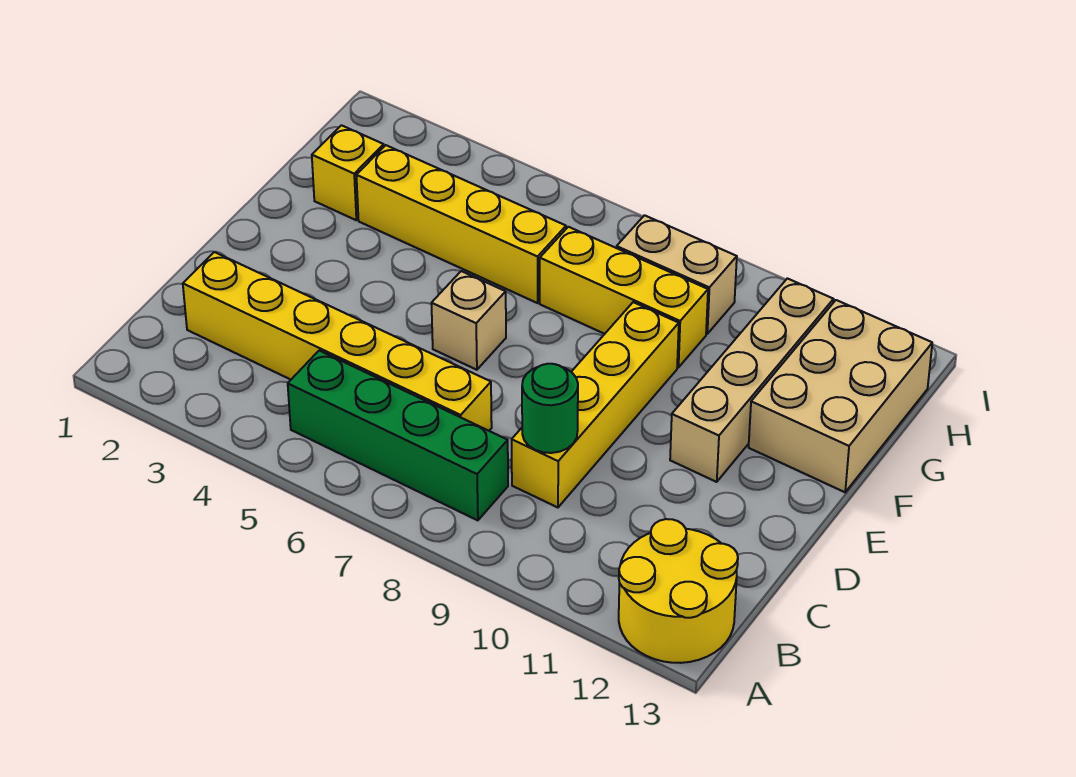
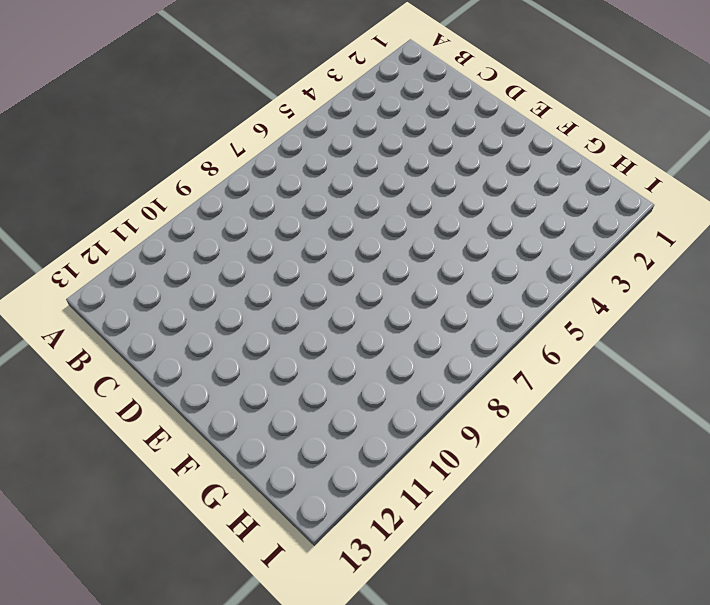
none -> yellow round brick A12:B13 level 1
none -> green brick B5:B8 level 1
none -> yellow brick C2:C7 level 1

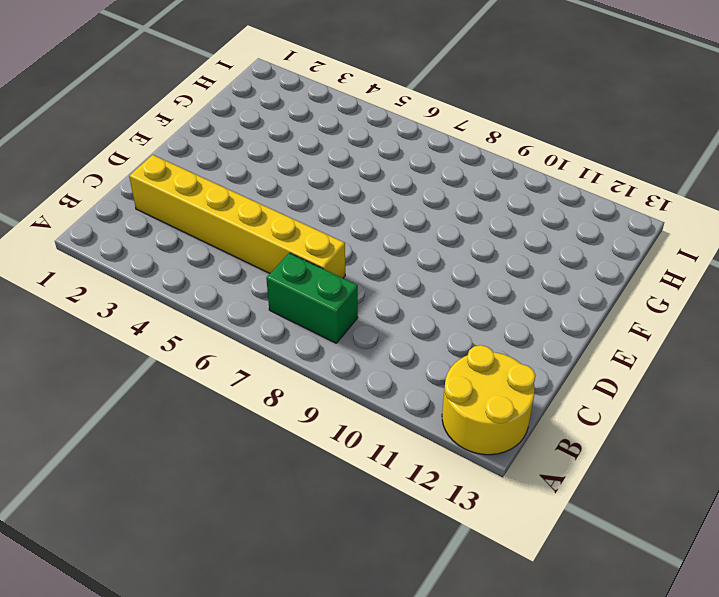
green brick B7:B8 level 1 -> green brick B5:B8 level 1
none -> yellow brick C9:F9 level 1
none -> tan brick E6 level 1
none -> tan brick E11:H11 level 1

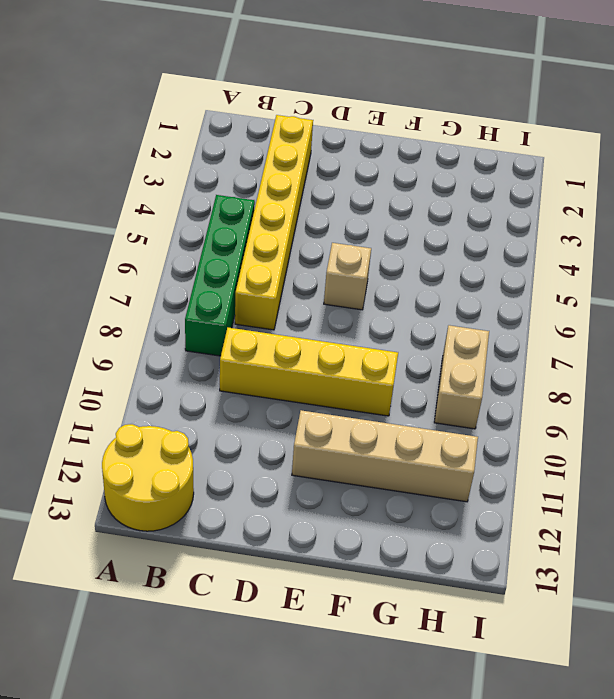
none -> tan brick F12:H13 level 1
none -> yellow brick G2 level 1
none -> yellow brick G3:G6 level 1

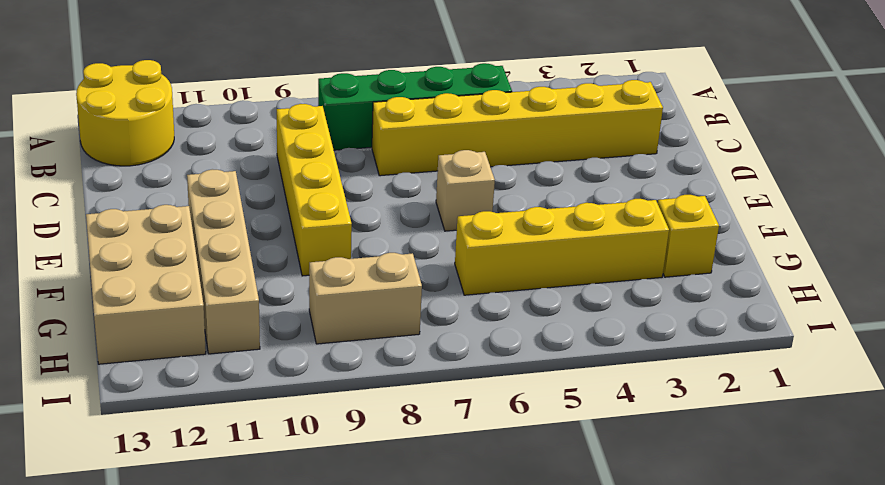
none -> yellow brick G7:G9 level 1
none -> green round brick C9 level 2

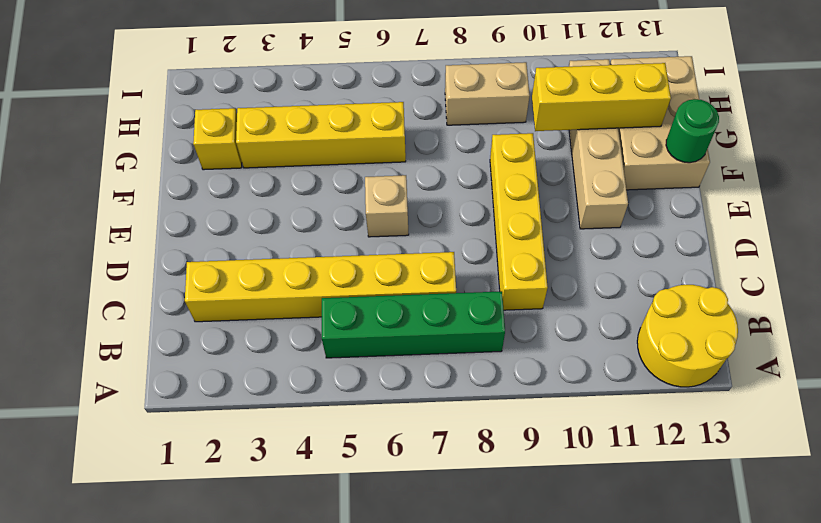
green round brick F13 level 2 -> green round brick C9 level 2
yellow brick G10:G12 level 2 -> yellow brick G7:G9 level 1

